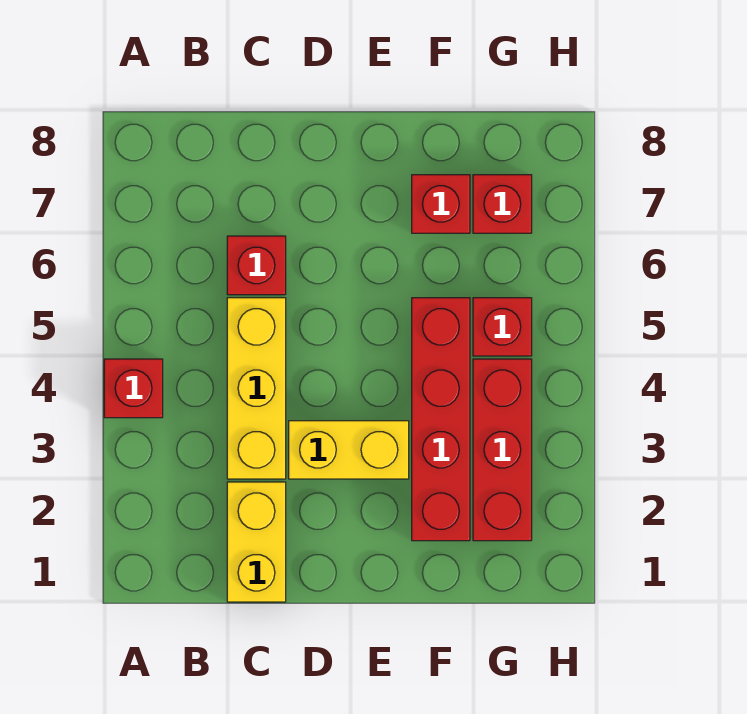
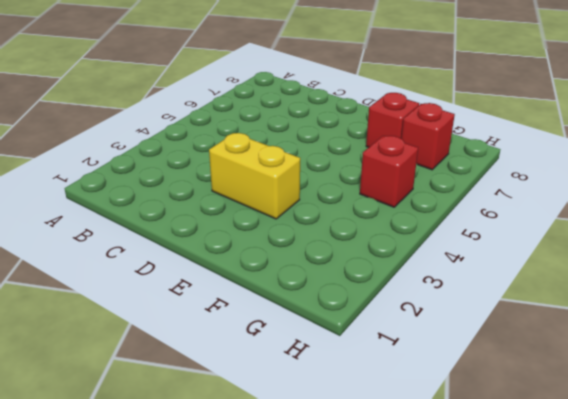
none -> red brick A4 level 1
none -> yellow brick C1:C2 level 1

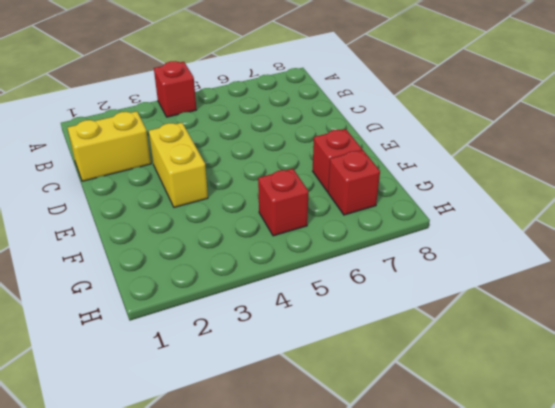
none -> yellow brick C3:C5 level 1
none -> red brick C6 level 1

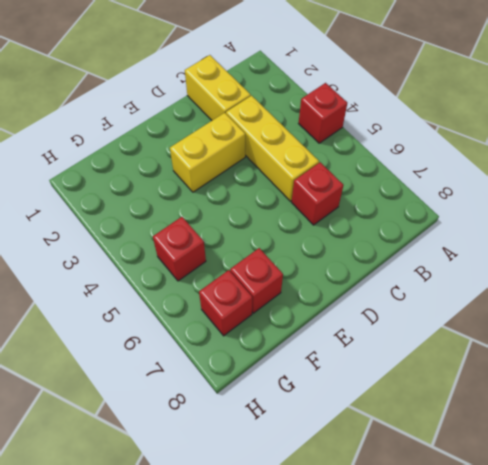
none -> red brick F2:F5 level 1
none -> red brick G2:G4 level 1

